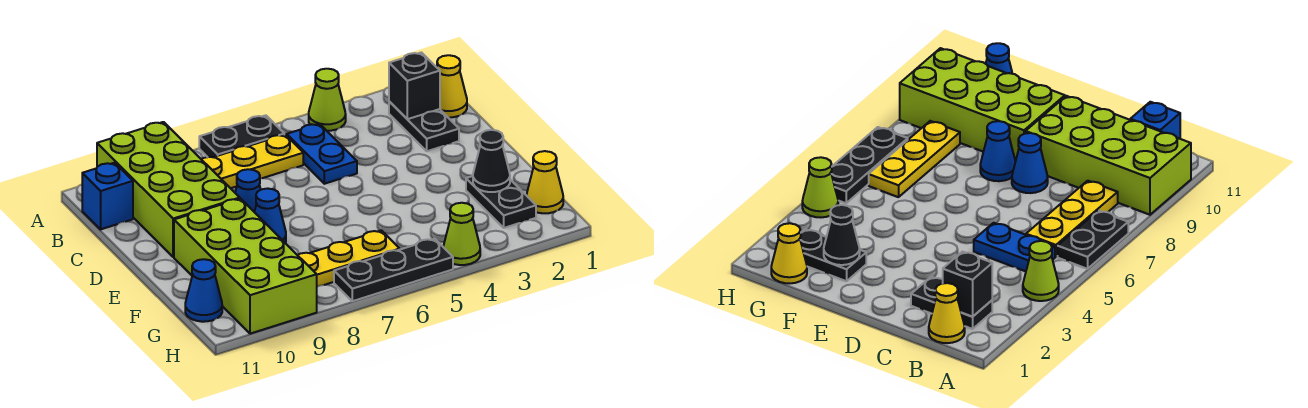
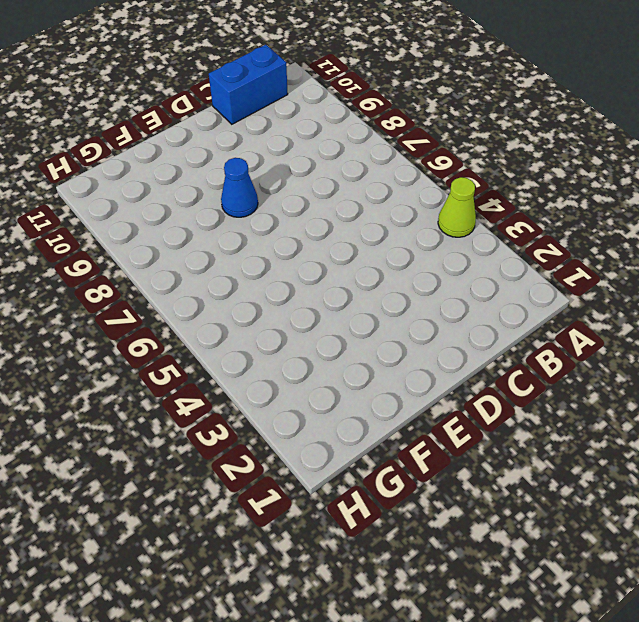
blue brick B11:C11 level 1 -> blue brick B11 level 1
none -> black plate A6:A7 level 1
none -> lime brick A9:D10 level 1
none -> yellow cone B1 level 1

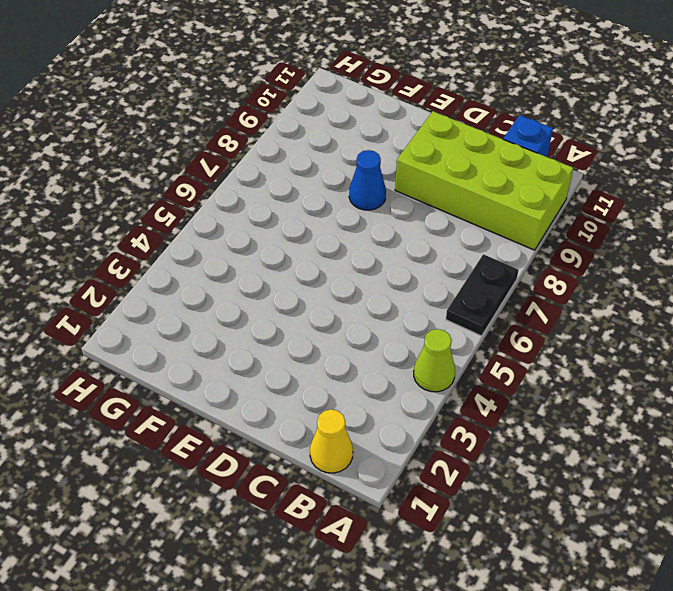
none -> black plate B2:C2 level 1
none -> blue plate B5:C5 level 1
none -> yellow plate B6:B8 level 1

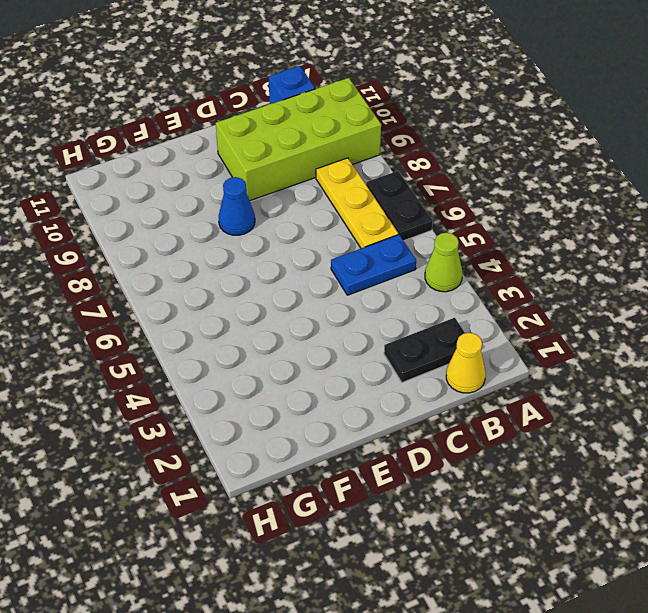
none -> blue cone D8 level 1
none -> lime brick E9:H10 level 1
none -> black plate F2:G2 level 1

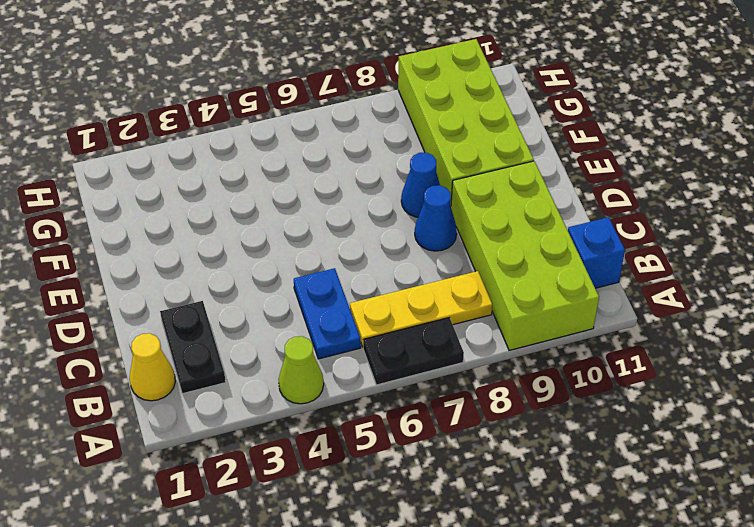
none -> black plate F2:G2 level 1
none -> yellow cone G1 level 1
none -> yellow plate G6:G8 level 1

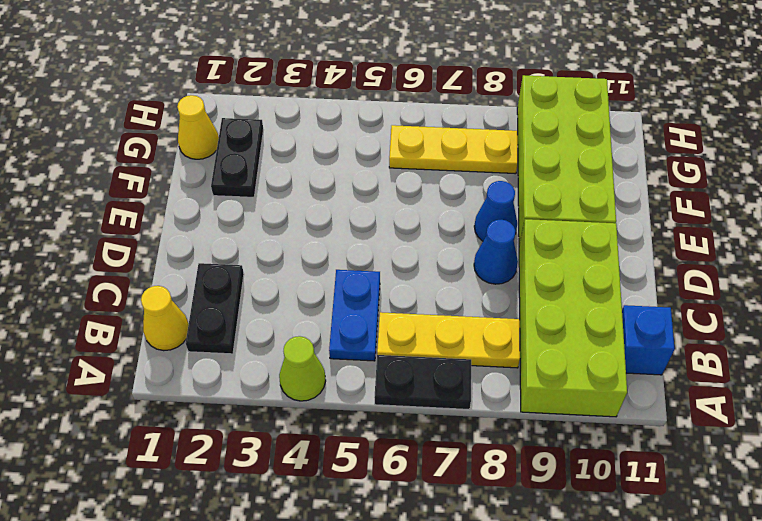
none -> blue cone G11 level 1
none -> lime cone H4 level 1
none -> black plate H5:H7 level 1

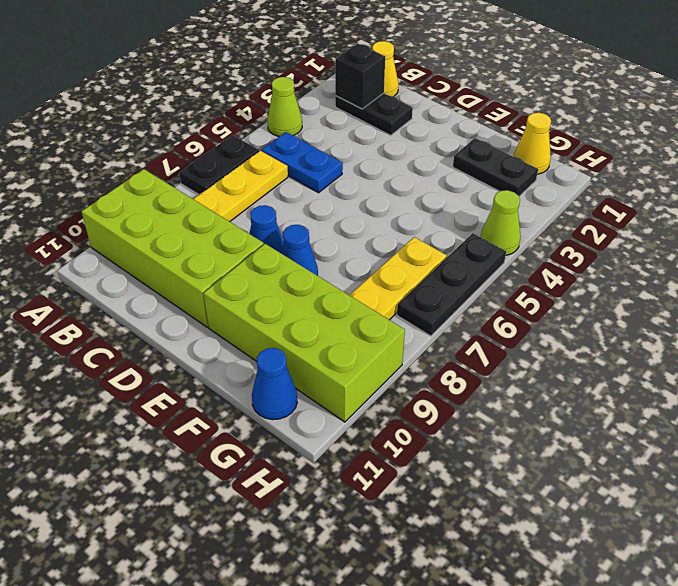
none -> blue brick B11 level 1
none -> black cone F2 level 2

